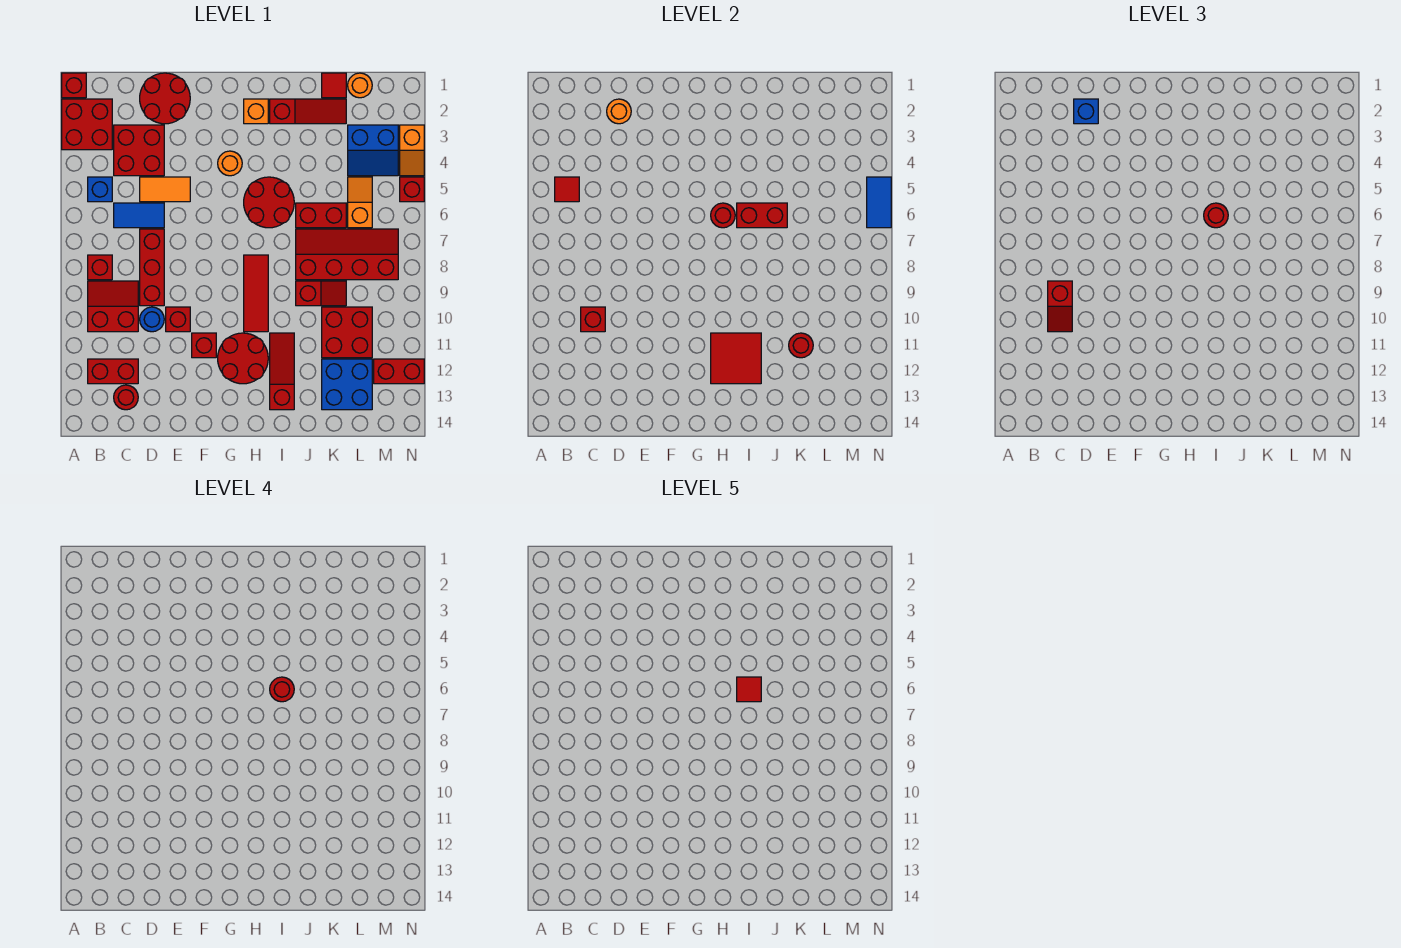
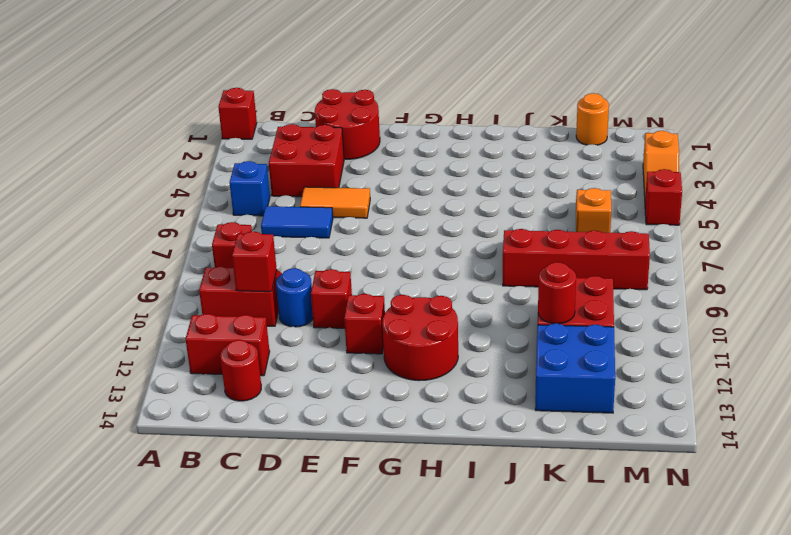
none -> red brick A2:B3 level 1
none -> red brick D7:D9 level 1
none -> orange round brick G4 level 1
none -> orange brick H2 level 1

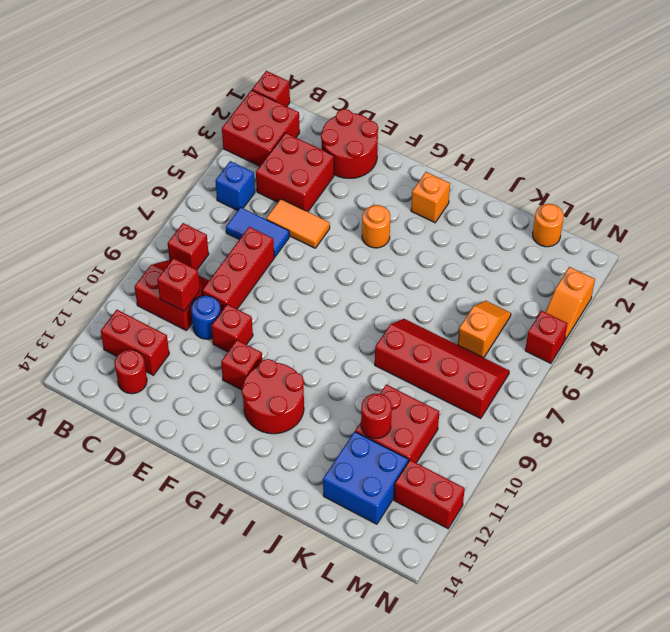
none -> red round brick H5:I6 level 1
none -> red tile H8:H10 level 1
none -> red slope I2:K2 level 1 top I
none -> red slope I11:I13 level 1 top 13

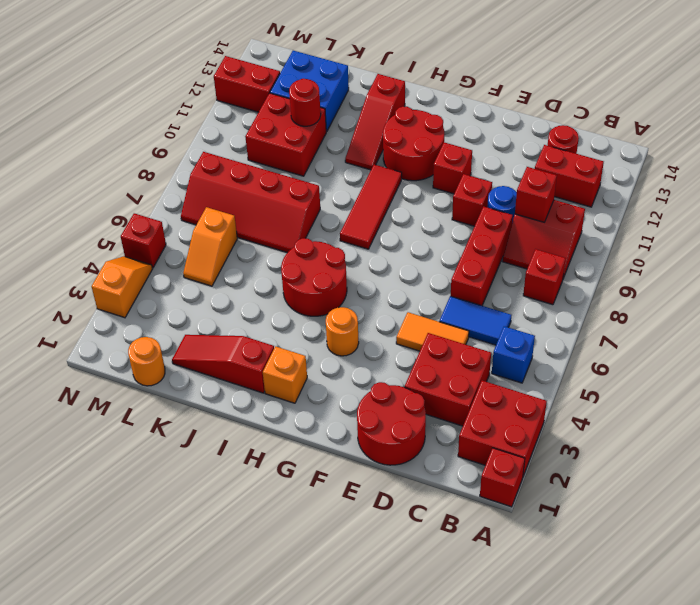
none -> red brick J6:K6 level 1
none -> red slope J9:K9 level 1 top J
none -> red tile K1 level 1
none -> blue slope L3:M4 level 1 top 3

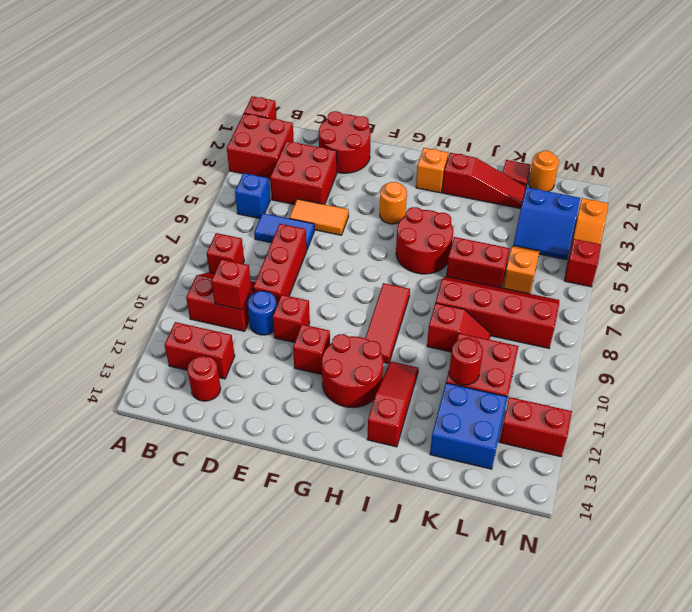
none -> red tile B5 level 2
none -> orange round brick D2 level 2
none -> red round brick H6 level 2
none -> red tile H11:I12 level 2

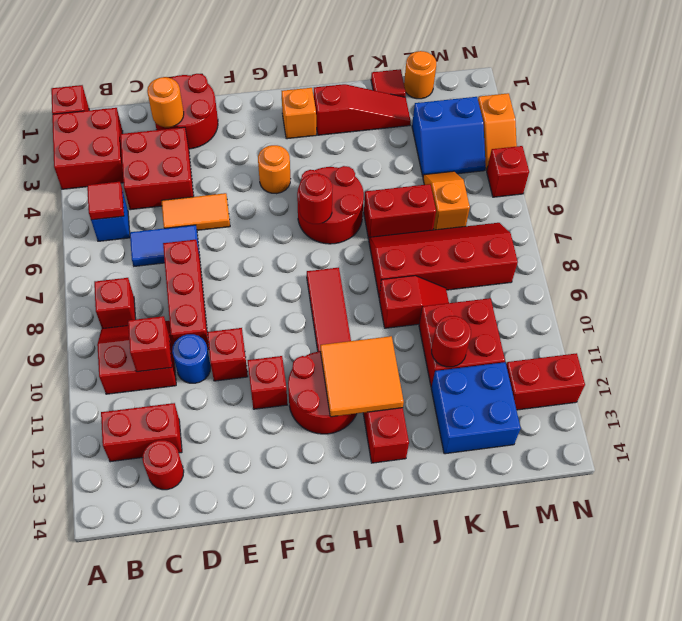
orange tile H11:I12 level 2 -> red tile H11:I12 level 2
none -> red brick I6:J6 level 2
none -> blue tile N5:N6 level 2
none -> red slope C9:C10 level 3 top 9
none -> blue brick D2 level 3

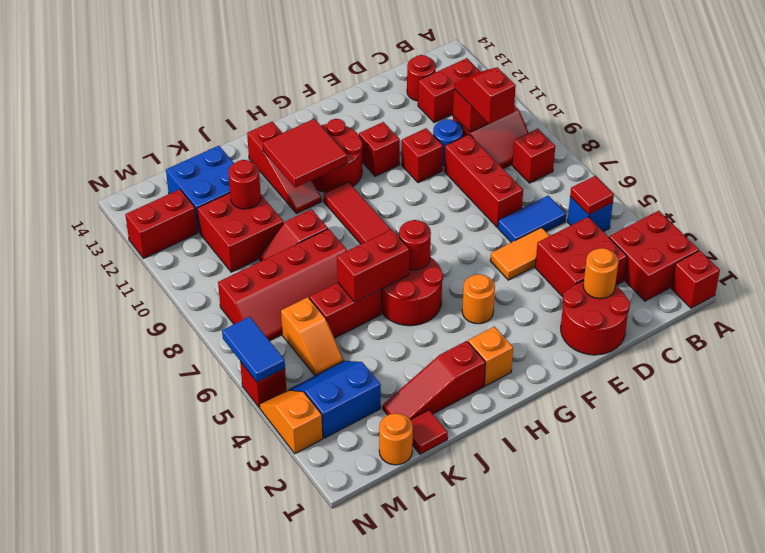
none -> blue brick D2 level 3
none -> red round brick I6 level 3
none -> red round brick I6 level 4
none -> red tile I6 level 5

